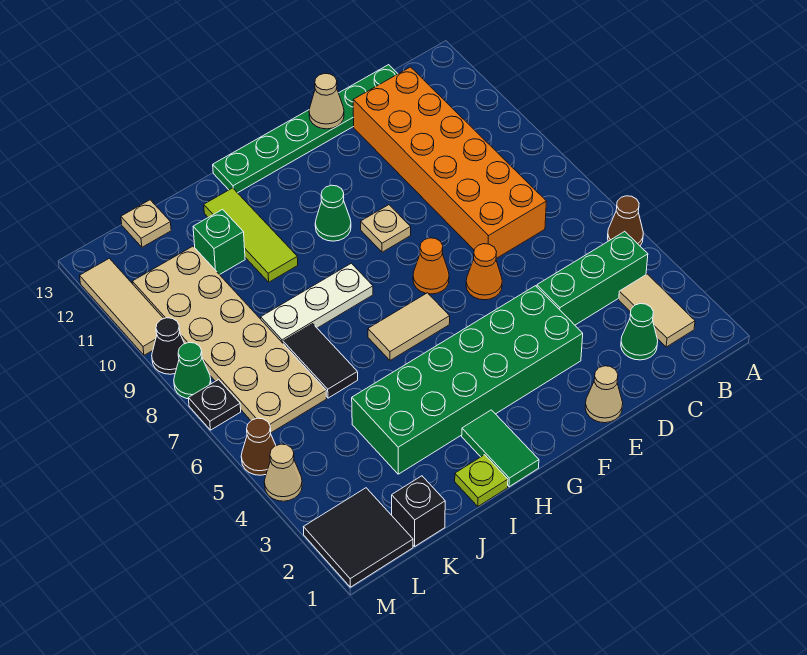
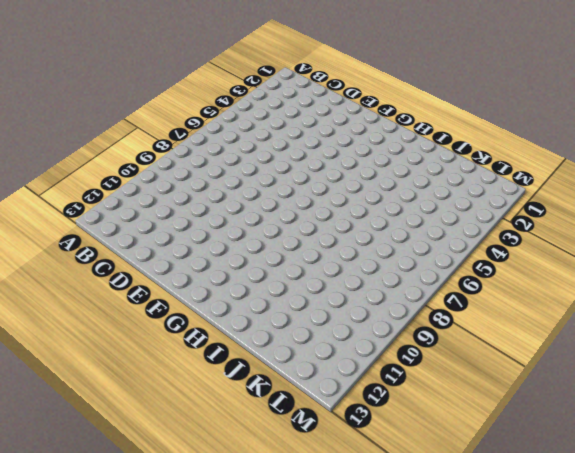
none -> brown cone A5 level 1
none -> tan tile B2:B3 level 1
none -> green brick B4:D4 level 1
none -> green cone C2 level 1

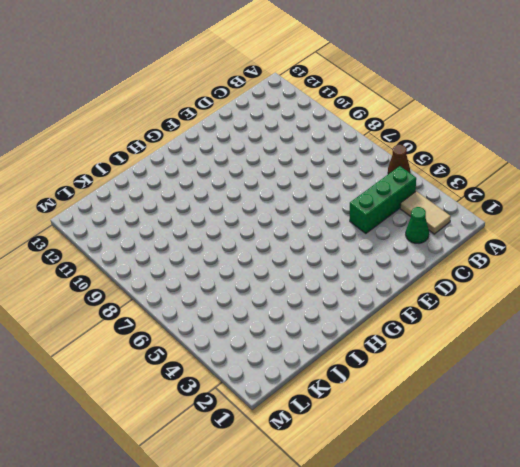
none -> orange brick C7:D12 level 1
none -> green plate C13:H13 level 1
none -> tan cone E1 level 1
none -> green brick E3:J4 level 1

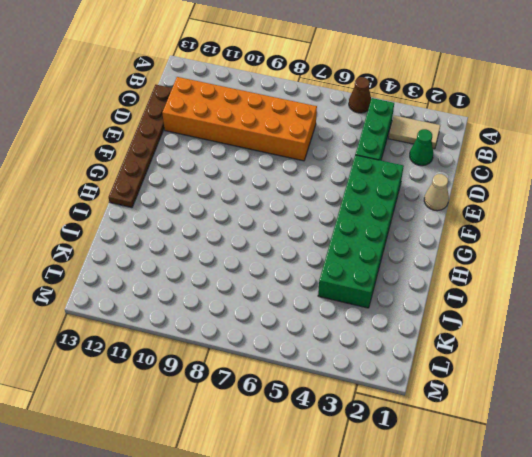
brown plate C13:H13 level 1 -> green plate C13:H13 level 1
none -> orange cone E6 level 1
none -> orange cone F7 level 1
none -> tan plate F9 level 1
none -> tan tile G6:H6 level 1

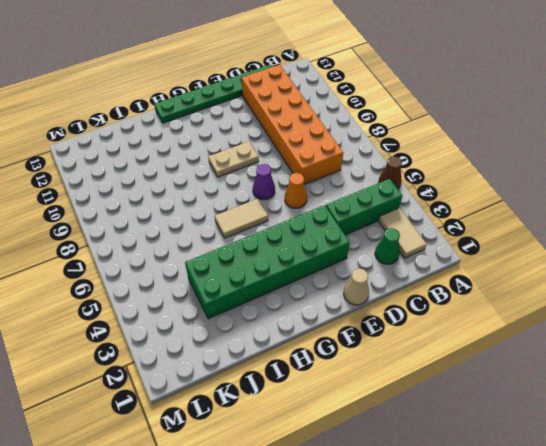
purple cone F7 level 1 -> orange cone F7 level 1
tan plate F9:G9 level 1 -> tan plate F9 level 1
none -> green cone G10 level 1
none -> green tile H1:H2 level 1
none -> white plate H8:J8 level 1
none -> lime plate I1 level 1

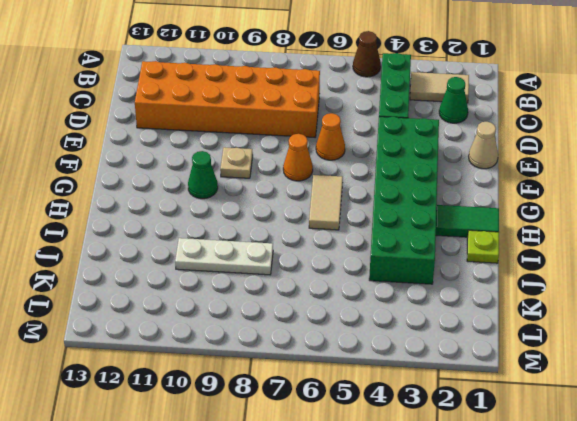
white plate J8:J10 level 1 -> white plate H8:J8 level 1
none -> green plate C13:H13 level 1
none -> lime tile I10:I12 level 1
none -> black tile J6:J7 level 1
none -> green brick J11 level 1

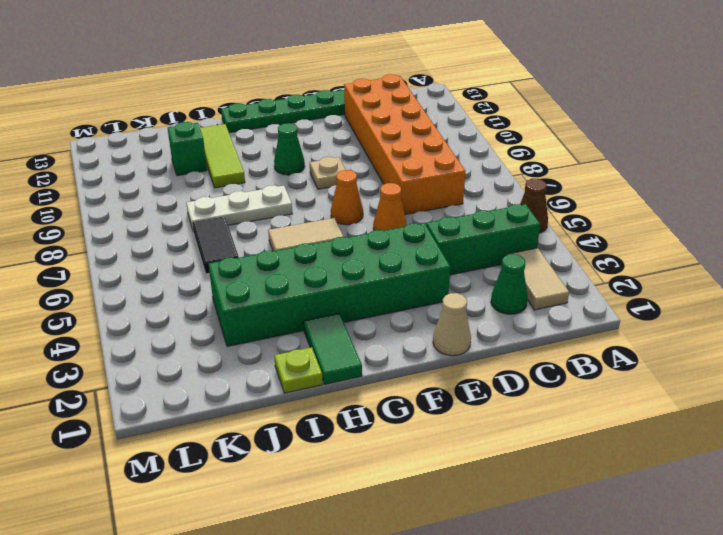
none -> black brick K1 level 1
none -> tan plate K6:L11 level 1
none -> tan plate K13 level 1
none -> black tile L1:M2 level 1

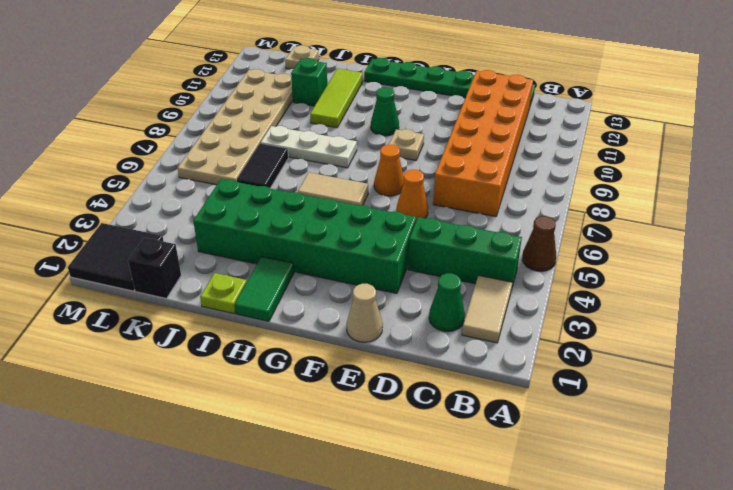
none -> tan cone M4 level 1
none -> brown cone M5 level 1
none -> black plate M7 level 1
none -> green cone M8 level 1

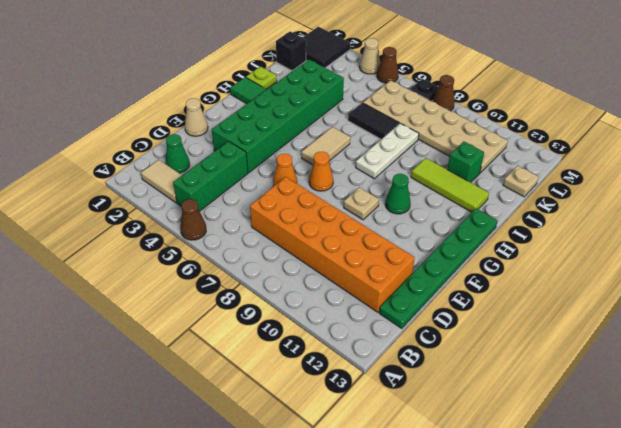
brown cone M8 level 1 -> green cone M8 level 1
none -> black cone M9 level 1
none -> tan tile M10:M12 level 1
none -> tan cone E13 level 2

